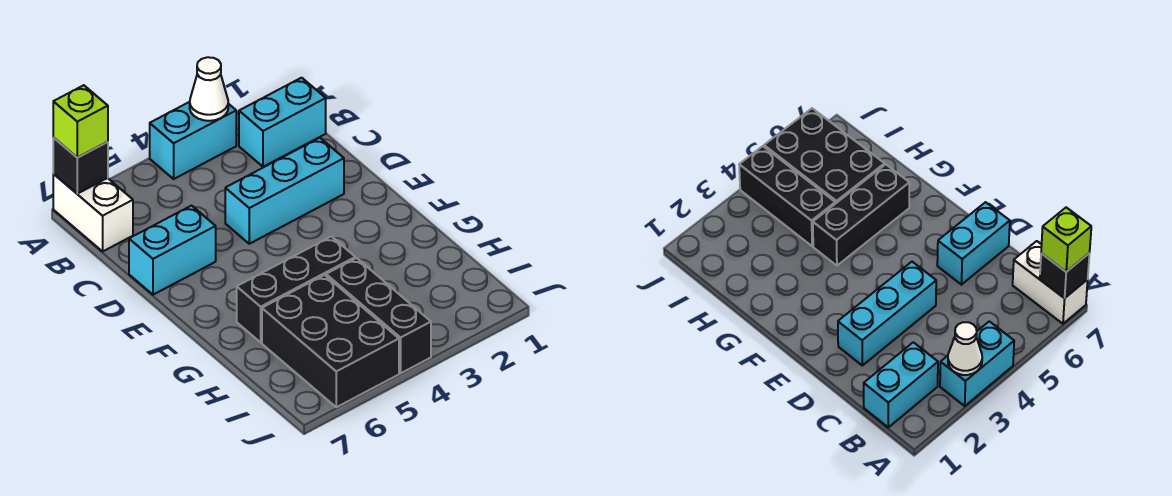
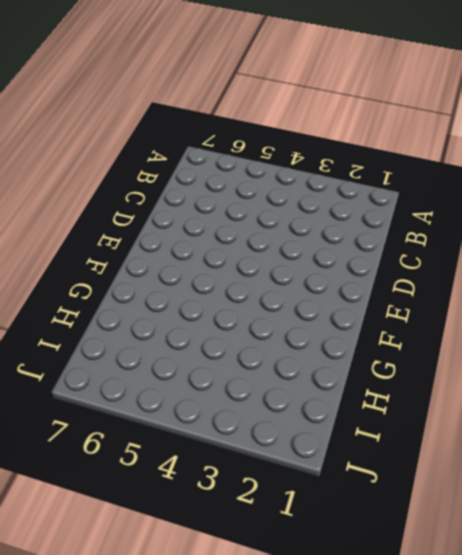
none -> cyan brick A3:A4 level 1
none -> white brick A7:B7 level 1

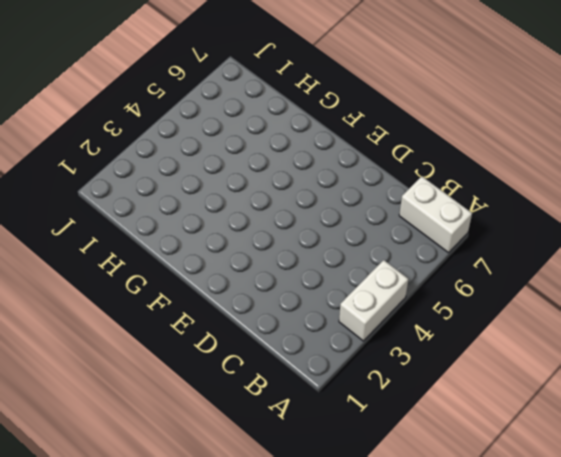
white brick A3:A4 level 1 -> cyan brick A3:A4 level 1
none -> cyan brick B1:B2 level 1
none -> cyan brick D2:D4 level 1

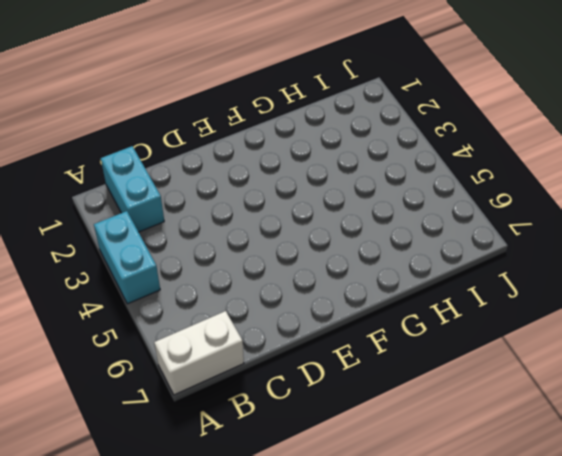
none -> cyan brick D2:D4 level 1
none -> cyan brick D6:D7 level 1

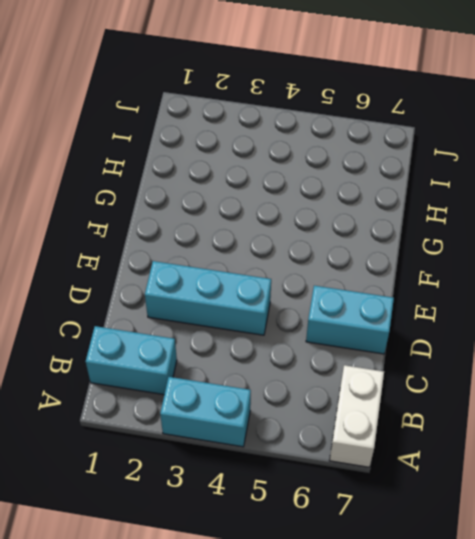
none -> black brick G4:G6 level 1
none -> black brick H4:J4 level 1

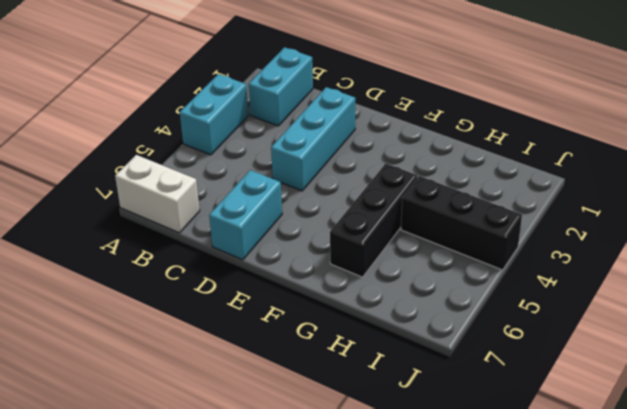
none -> black brick H5:J6 level 1
none -> white cone A3 level 2

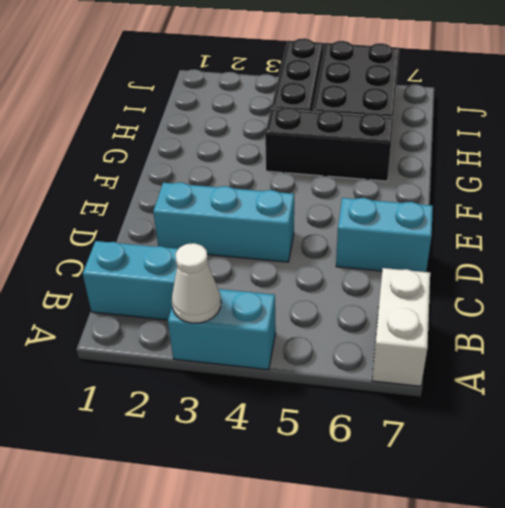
none -> black brick A7 level 2
none -> lime brick A7 level 3

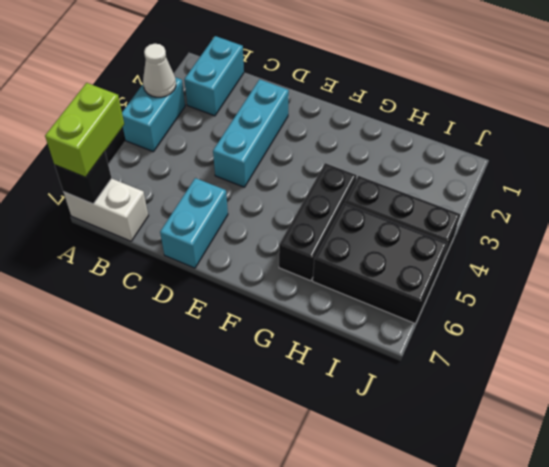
lime brick A6:A7 level 3 -> lime brick A7 level 3

